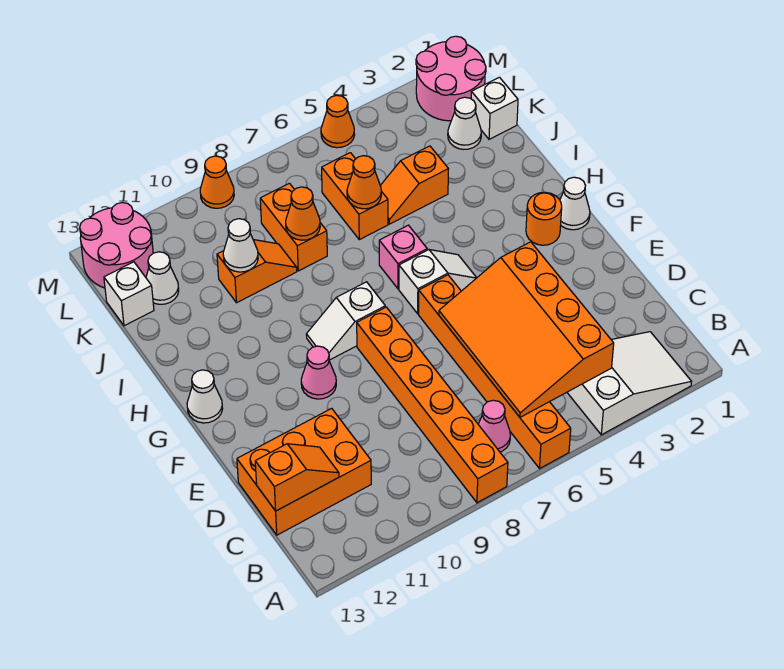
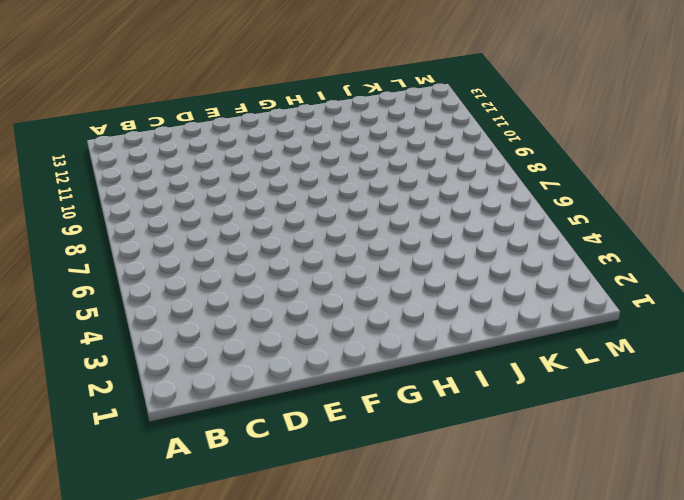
none -> white slope A2:B4 level 1 top 4
none -> orange brick A6:F6 level 1
none -> orange brick A8:F8 level 1

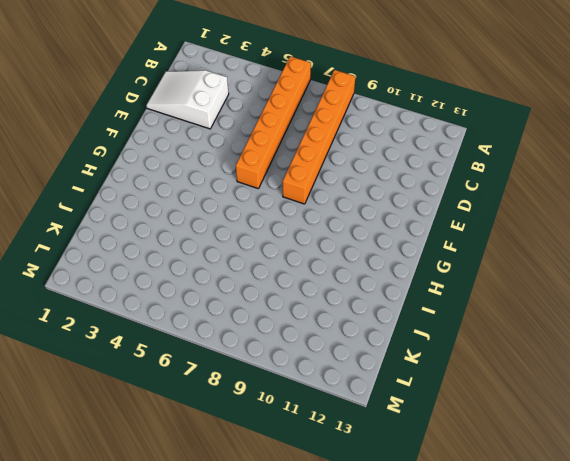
white slope C1:D3 level 1 top 3 -> white slope A2:B4 level 1 top 4
none -> pink cone B7 level 1
none -> orange brick C11:D13 level 1
none -> pink cone F10 level 1

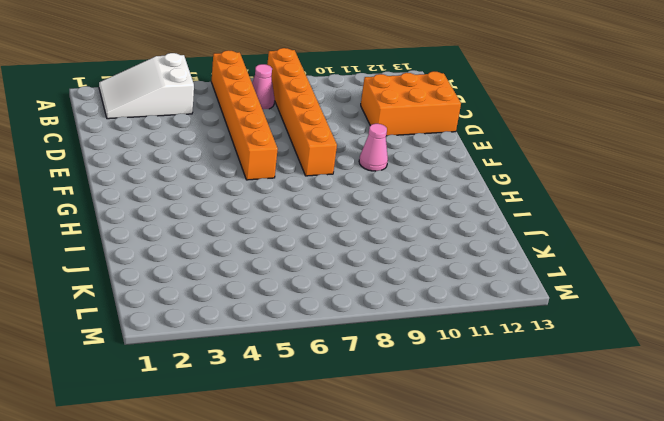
none -> white cone G1 level 1
none -> orange round brick G2 level 1
none -> white slope G5:G6 level 1 top 6

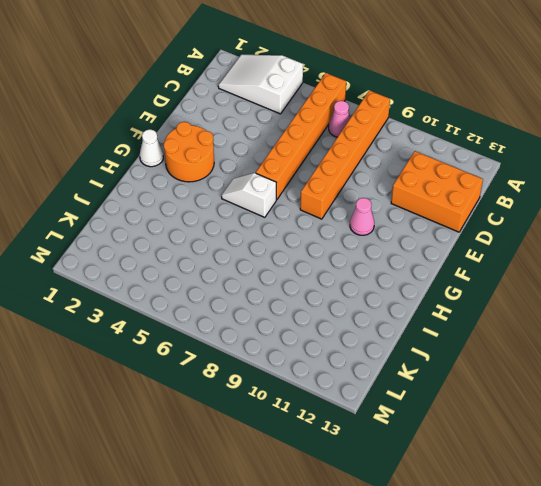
orange round brick F2:G3 level 1 -> orange round brick G2 level 1
none -> white slope G8:G9 level 1 top 8
none -> white cone G13 level 1
none -> pink brick H6 level 1

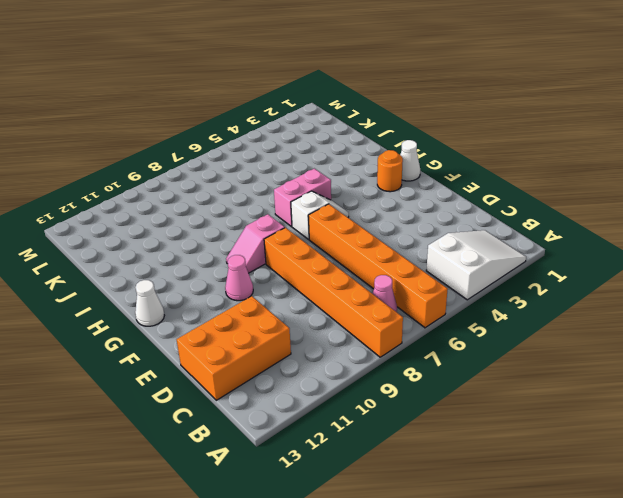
pink slope G8:G9 level 1 top 8 -> white slope G8:G9 level 1 top 8
pink brick H5:H6 level 1 -> pink brick H6 level 1
none -> orange slope J4:J5 level 1 top 4
none -> orange brick J6:K6 level 1
none -> orange brick J8:K8 level 1

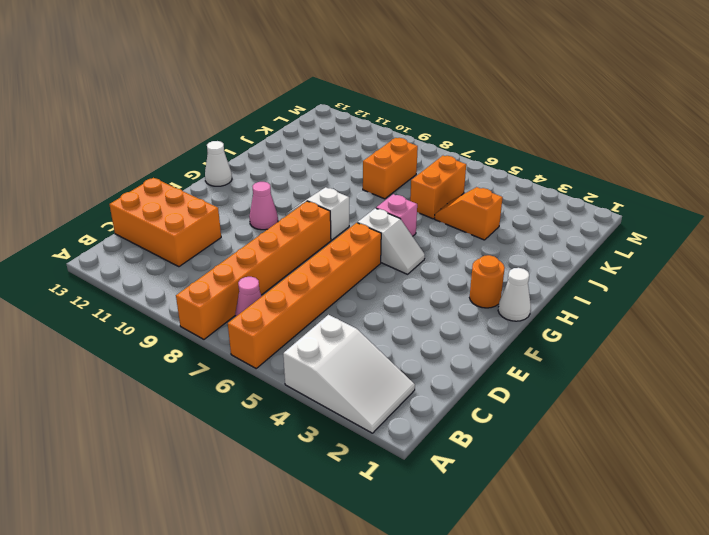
none -> orange slope J9:J10 level 1 top 10
none -> white brick K1 level 1
none -> white cone K2 level 1

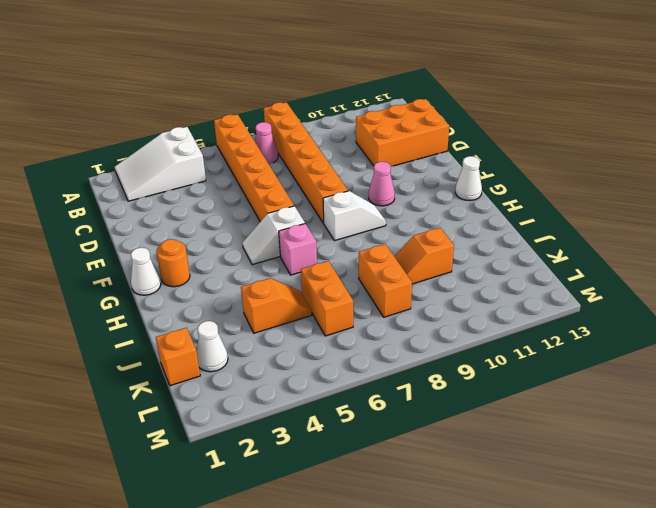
orange brick K1 level 1 -> white brick K1 level 1
none -> white cone K12 level 1
none -> white brick K13 level 1
none -> pink round brick L1:M2 level 1

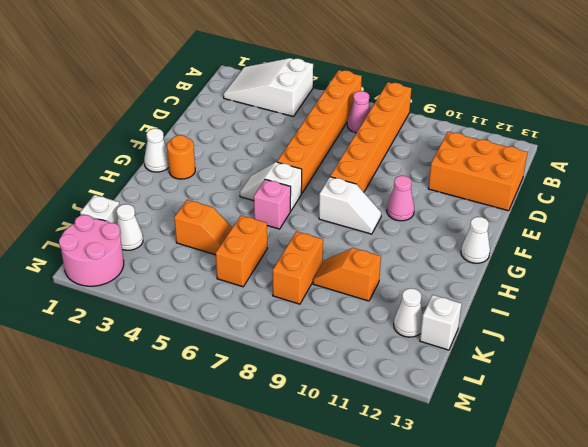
none -> pink round brick L12:M13 level 1
none -> orange cone M5 level 1
none -> orange cone M9 level 1

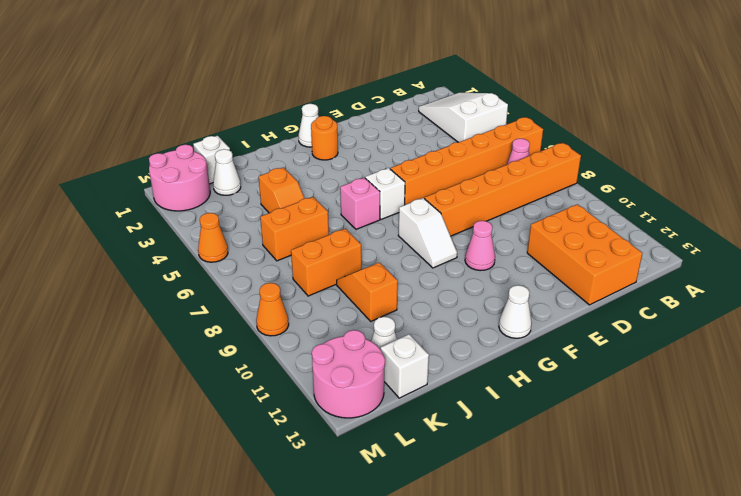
none -> orange slope B4:E6 level 2 top 4
none -> orange slope C12:C13 level 2 top 13
none -> orange cone J6 level 2

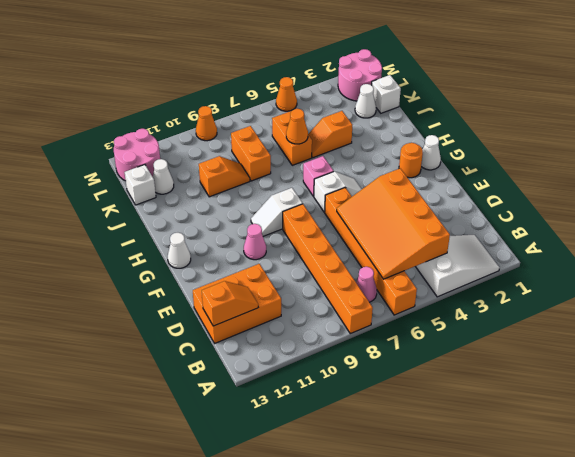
none -> orange cone J8 level 2
none -> white cone J10 level 2

